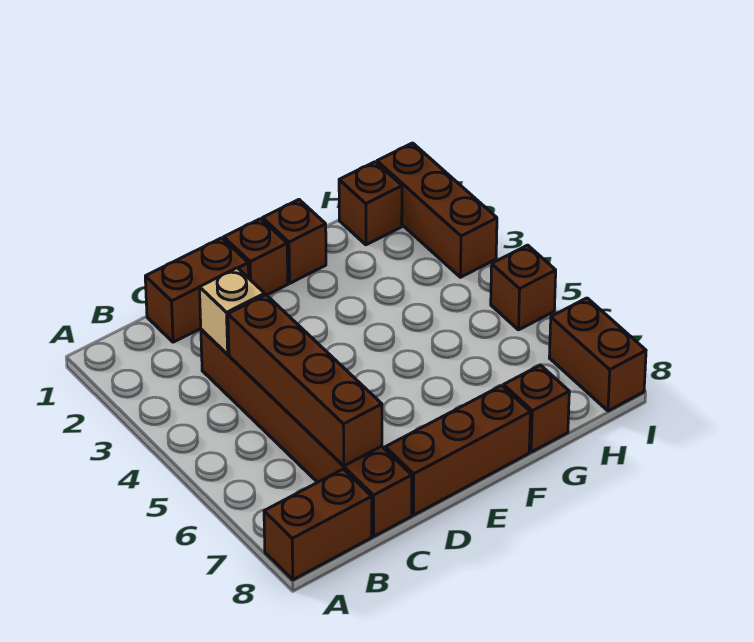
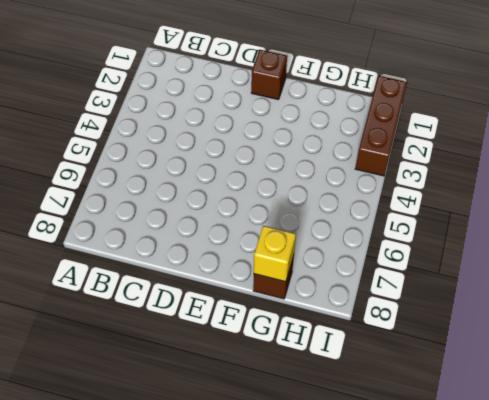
yellow brick G8 level 2 -> none
none -> brown brick A8:B8 level 1
none -> brown brick C1:D1 level 1
none -> brown brick C3:C8 level 1

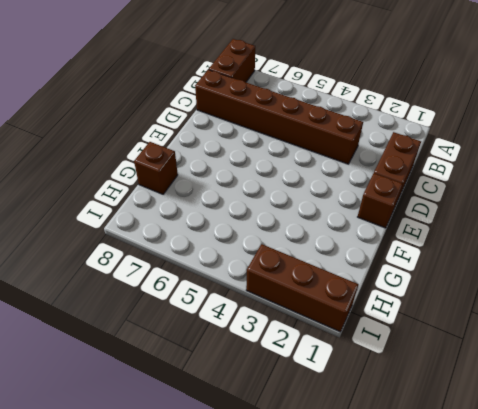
none -> brown brick D8:F8 level 1
none -> brown brick F1 level 1
none -> brown brick H1 level 1

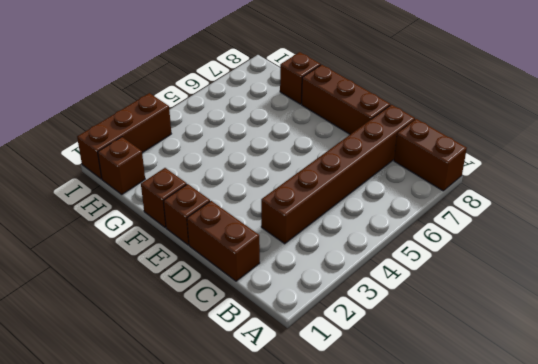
none -> brown brick I5 level 1
none -> brown brick I7:I8 level 1
none -> tan brick C3 level 2

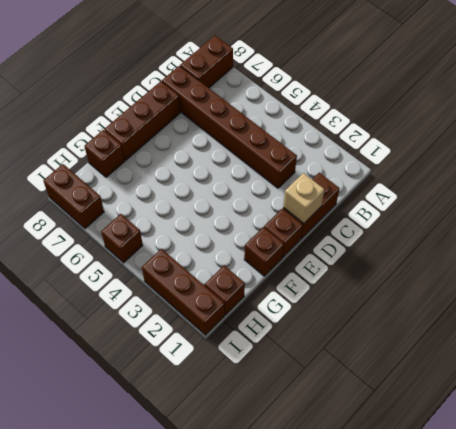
tan brick D1 level 2 -> tan brick C3 level 2
none -> brown brick C4:C7 level 2

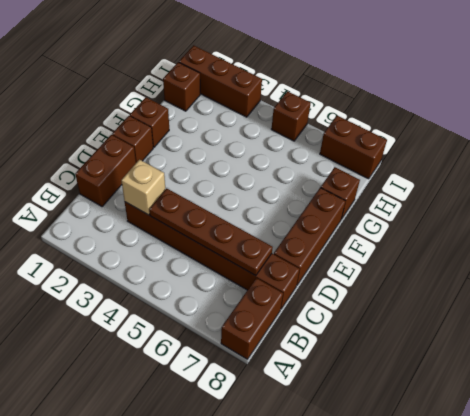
brown plate C4:C7 level 2 -> brown brick C4:C7 level 2

